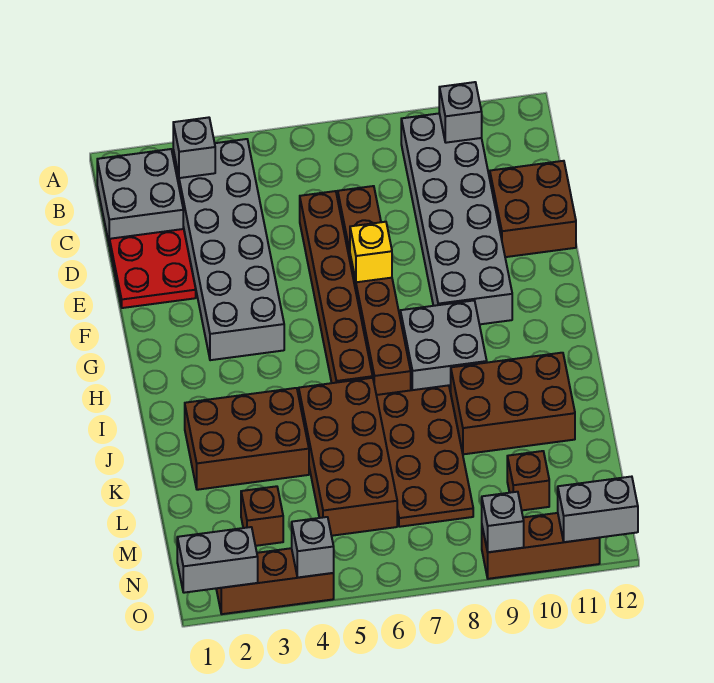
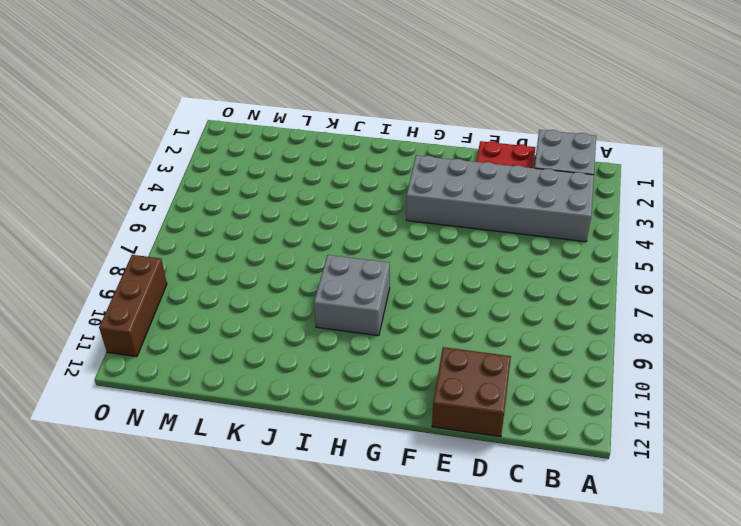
none -> grey brick B9:G10 level 1
none -> brown brick D6:I6 level 1
none -> brown brick D7:I7 level 1

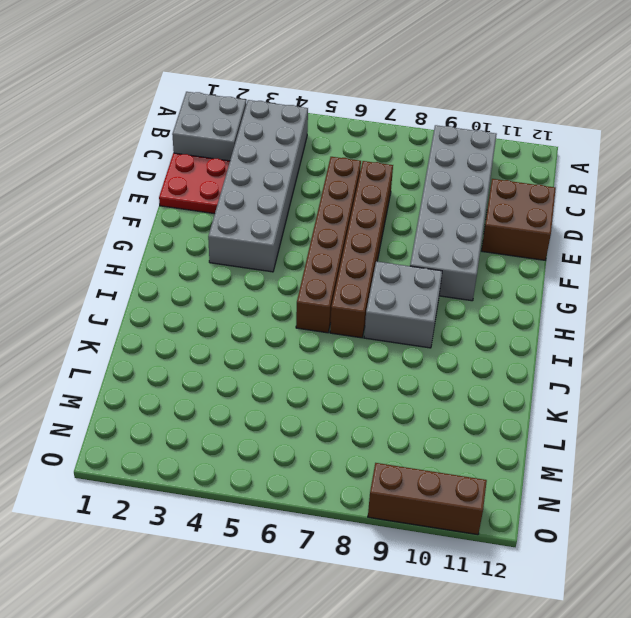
none -> brown brick J2:K4 level 1
none -> brown brick J5:M6 level 1
none -> brown plate J7:M8 level 1

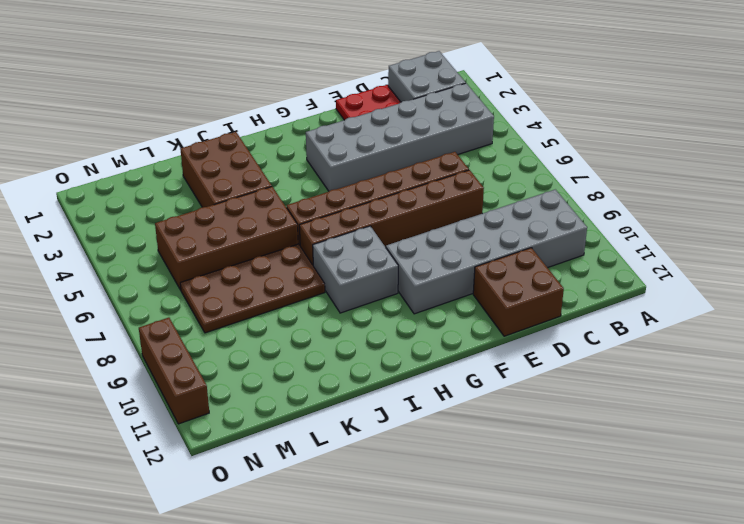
none -> brown brick J9:K11 level 1
none -> brown brick M3 level 1
none -> brown brick M10 level 1

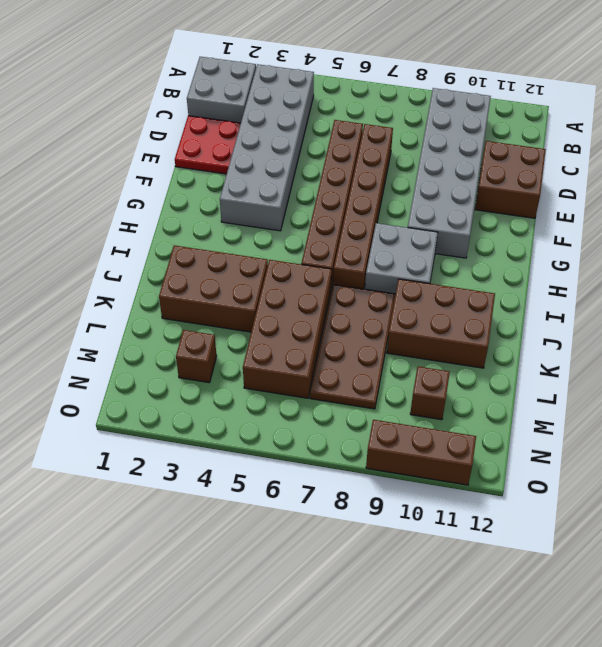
none -> brown brick O2:O4 level 1
none -> grey brick B3 level 2
none -> grey brick B10 level 2

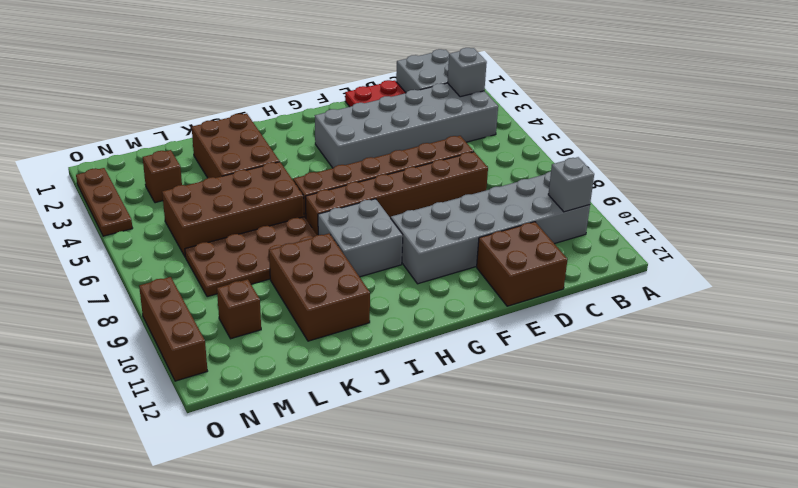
brown plate O2:O4 level 1 -> brown brick O2:O4 level 1
none -> yellow brick F7 level 2
none -> grey brick O1:O2 level 2
none -> grey brick O4 level 2

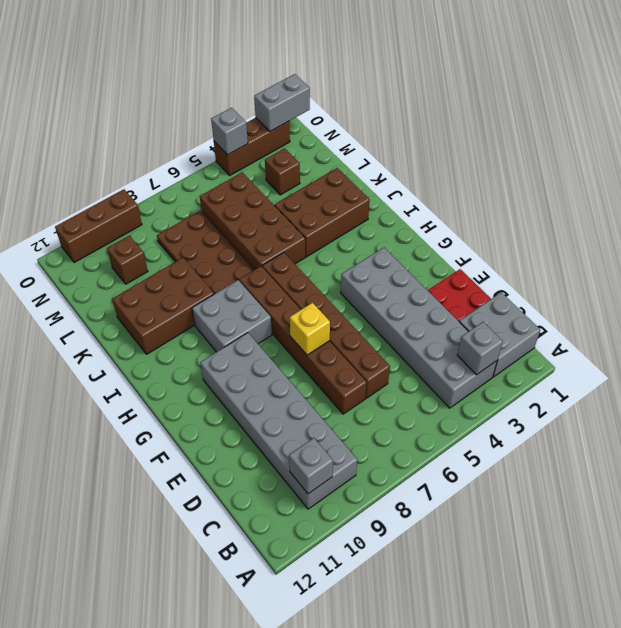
none -> brown brick D11:E12 level 1
none -> grey brick O9 level 2
none -> grey brick O11:O12 level 2

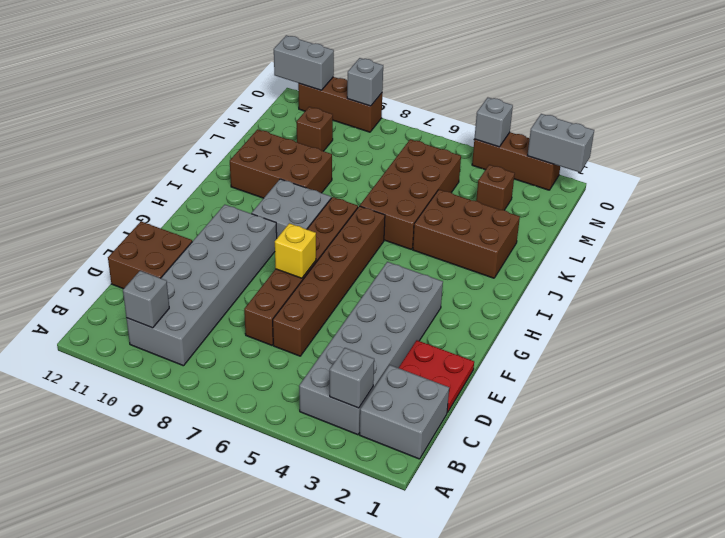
none -> brown plate J7:M8 level 1

